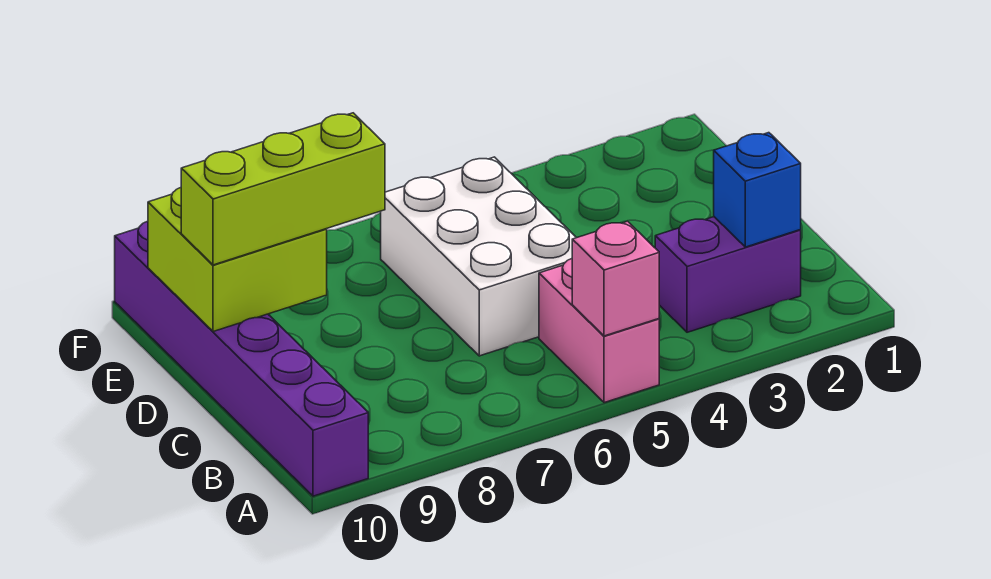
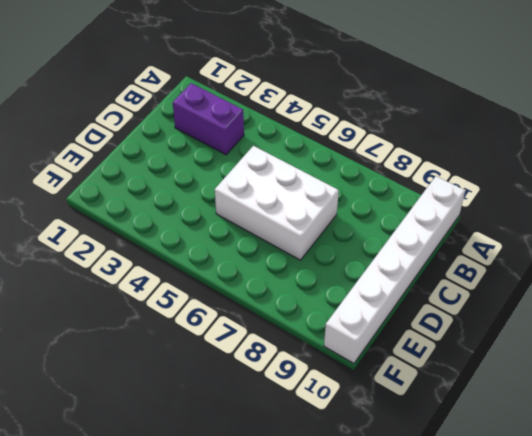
white brick A10:F10 level 1 -> purple brick A10:F10 level 1
white brick C5:D7 level 1 -> white brick C5:E6 level 1
none -> pink brick A5:B5 level 1
none -> pink brick A5 level 2

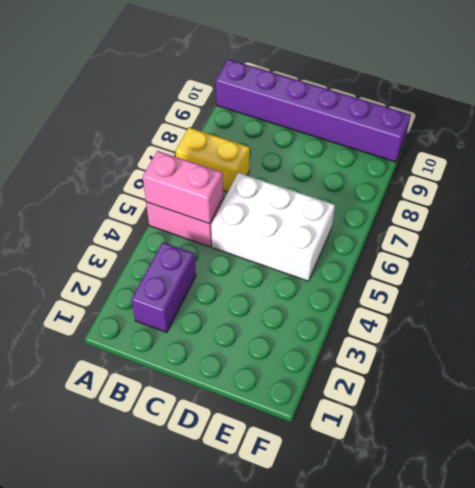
pink brick A5:B5 level 2 -> pink brick A5 level 2
yellow brick A7:B7 level 1 -> none
none -> blue brick B2 level 2
none -> lime brick D9:E10 level 2

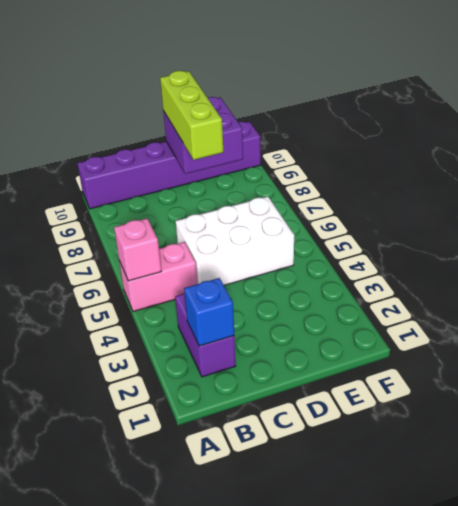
purple brick D9:E10 level 2 -> lime brick D9:E10 level 2

